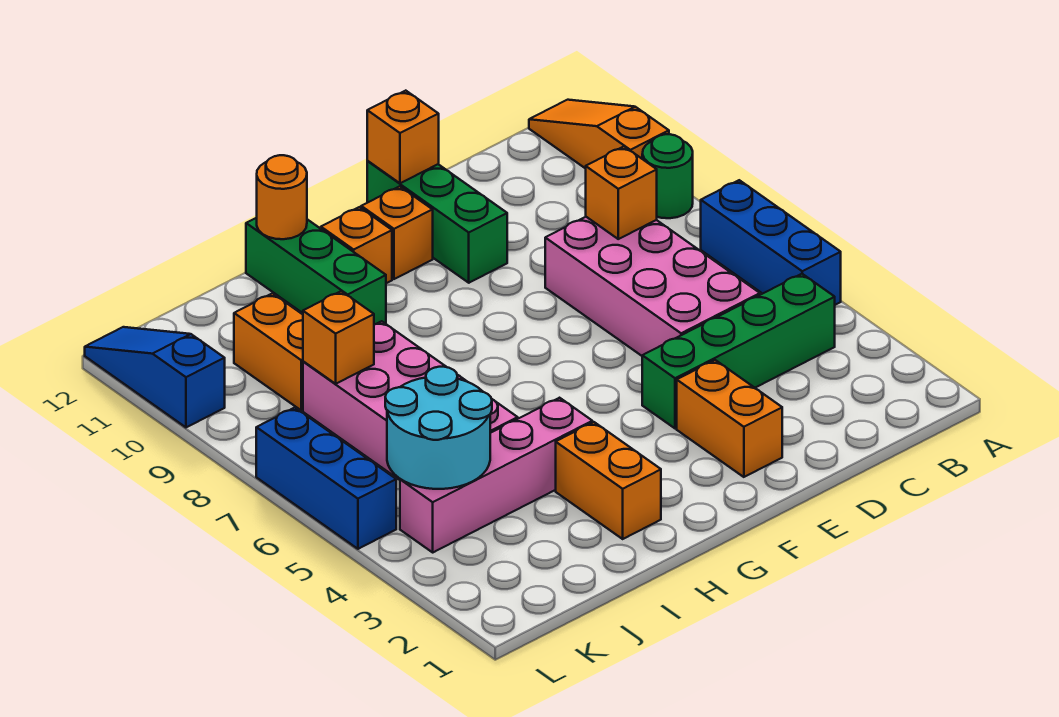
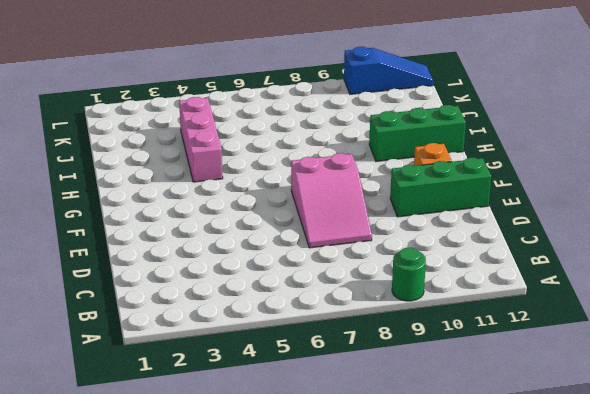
pink slope D7:F8 level 1 top F -> pink brick C5:D8 level 1
pink brick H4:J4 level 1 -> pink brick H4:K4 level 1
none -> blue brick A5:A7 level 1
none -> orange slope A10:A12 level 1 top 10
none -> green brick B4:E4 level 1

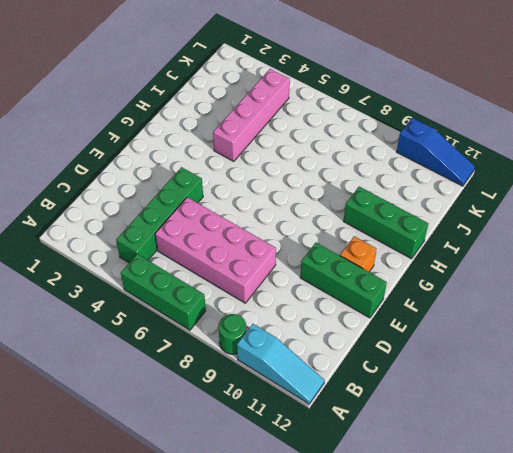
green brick A5:A7 level 1 -> blue brick A5:A7 level 1
cyan slope A10:A12 level 1 top 10 -> orange slope A10:A12 level 1 top 10
none -> orange brick E2:E3 level 1
none -> orange brick G11 level 1
none -> orange brick H2:H3 level 1

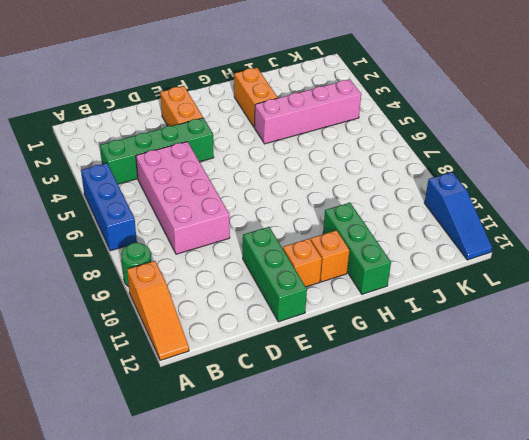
none -> pink brick I5:J8 level 1
none -> orange brick J9:J10 level 1
none -> blue brick L5:L7 level 1

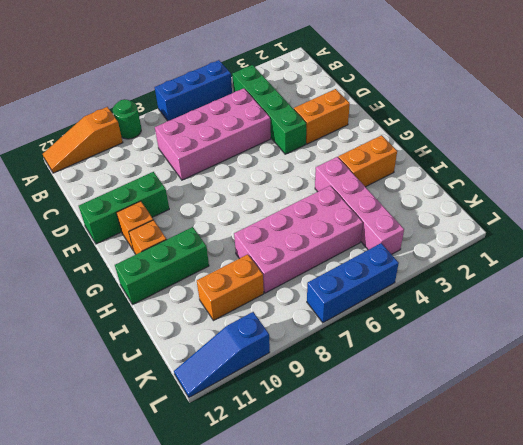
none -> orange brick C8 level 2
none -> orange brick E12 level 2
none -> orange round brick H12 level 2

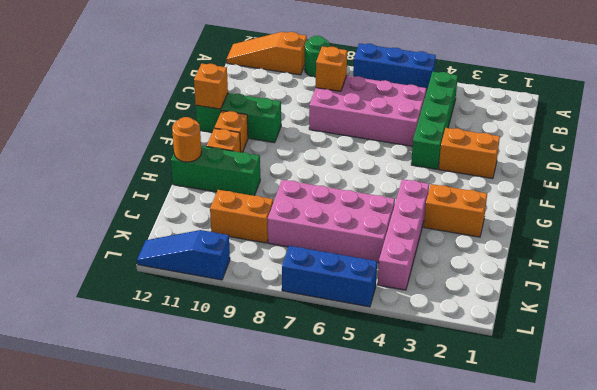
none -> cyan round brick J4:K5 level 2
none -> orange brick J8 level 2

